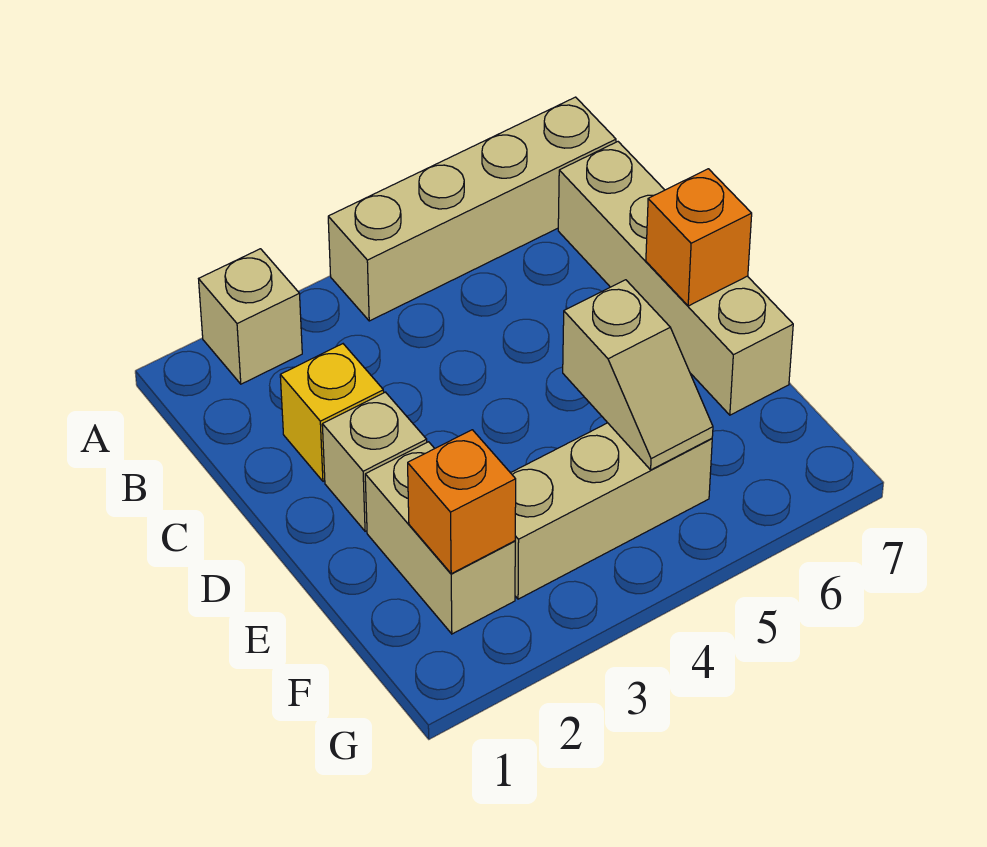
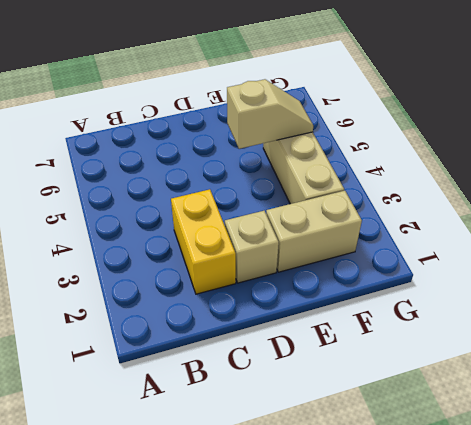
yellow brick C2:C3 level 1 -> yellow brick C2 level 1
none -> tan brick A2 level 1
none -> tan brick A4:A7 level 1

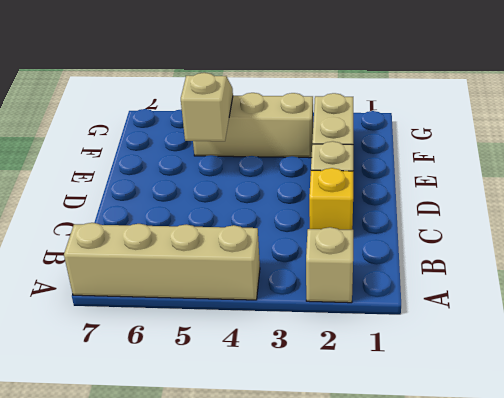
none -> tan brick B7:E7 level 1
none -> orange brick D7 level 2

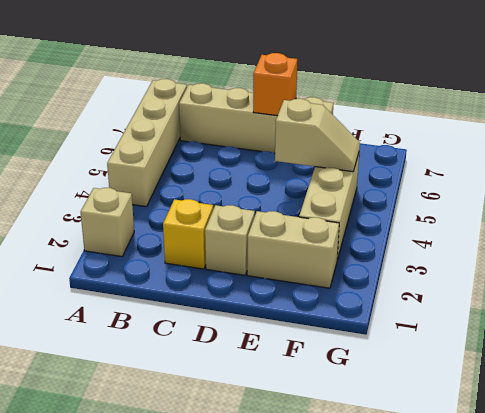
none -> orange brick F2 level 2

